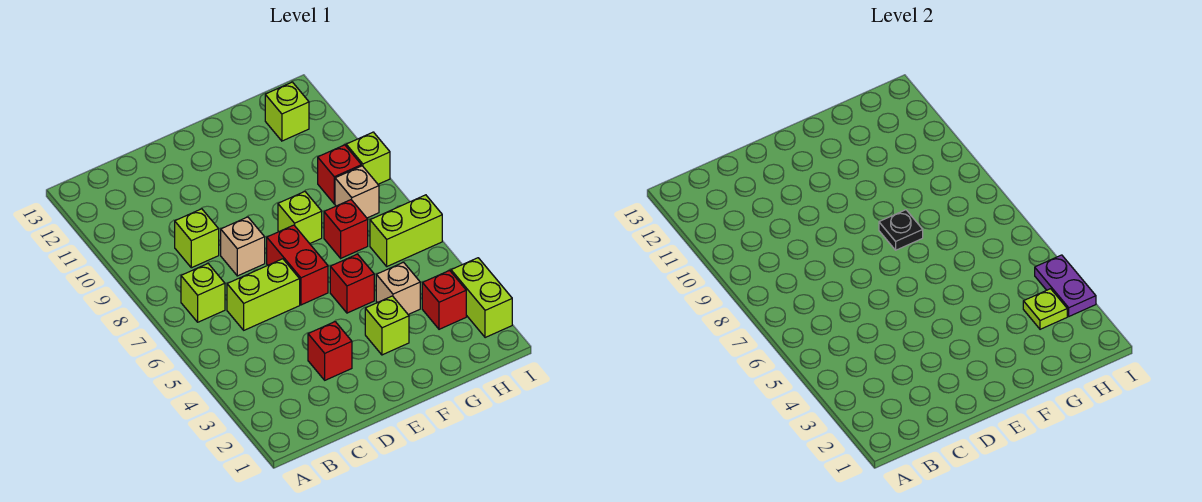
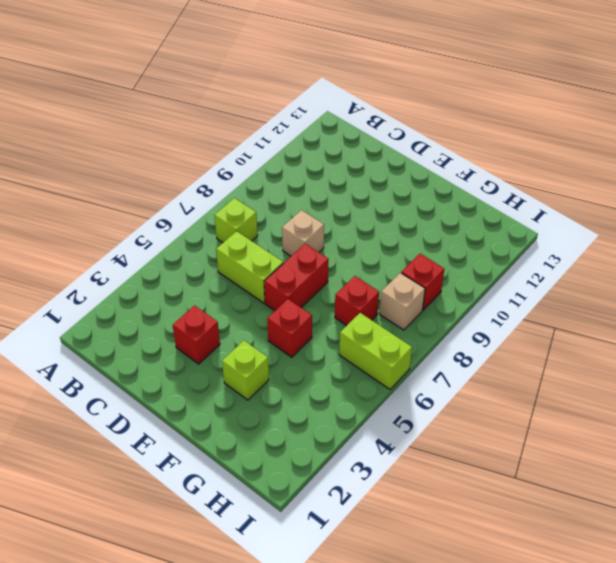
none -> lime brick C9 level 1
none -> lime brick F8 level 1
none -> tan brick G4 level 1

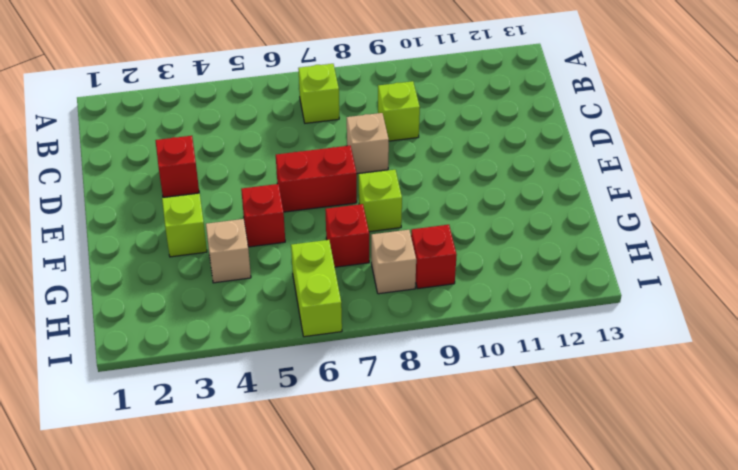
none -> lime brick C6:D6 level 1
none -> red brick H3 level 1
none -> lime brick H12 level 1

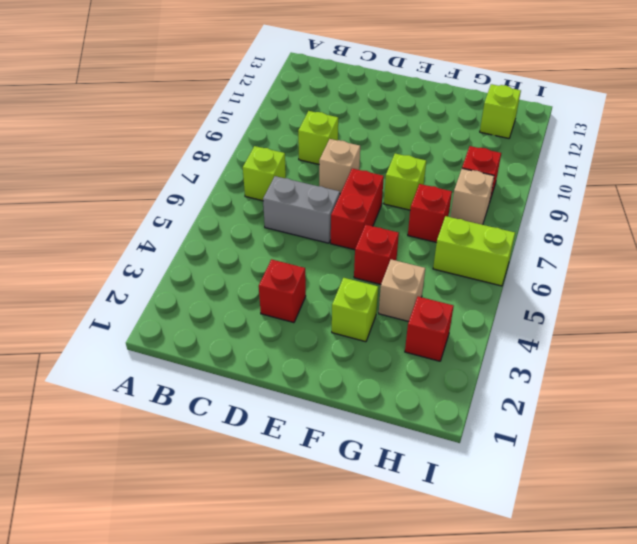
grey brick C6:D6 level 1 -> lime brick C6:D6 level 1
none -> lime brick I2:I3 level 1
none -> lime brick I9 level 1
none -> black plate F8 level 2

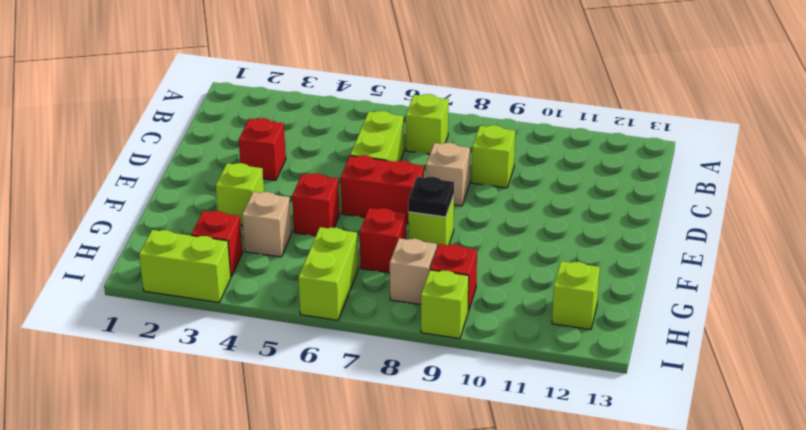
none -> lime plate H3 level 2
none -> purple plate I3:I4 level 2

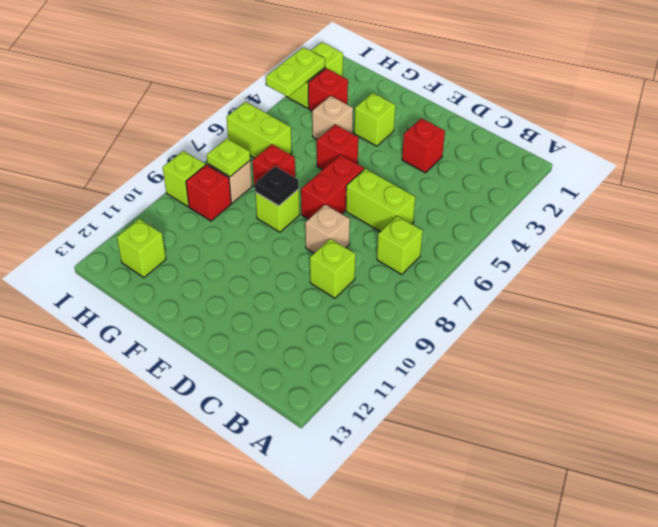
lime plate H8 level 2 -> lime plate H3 level 2
lime plate I3:I4 level 2 -> purple plate I3:I4 level 2

